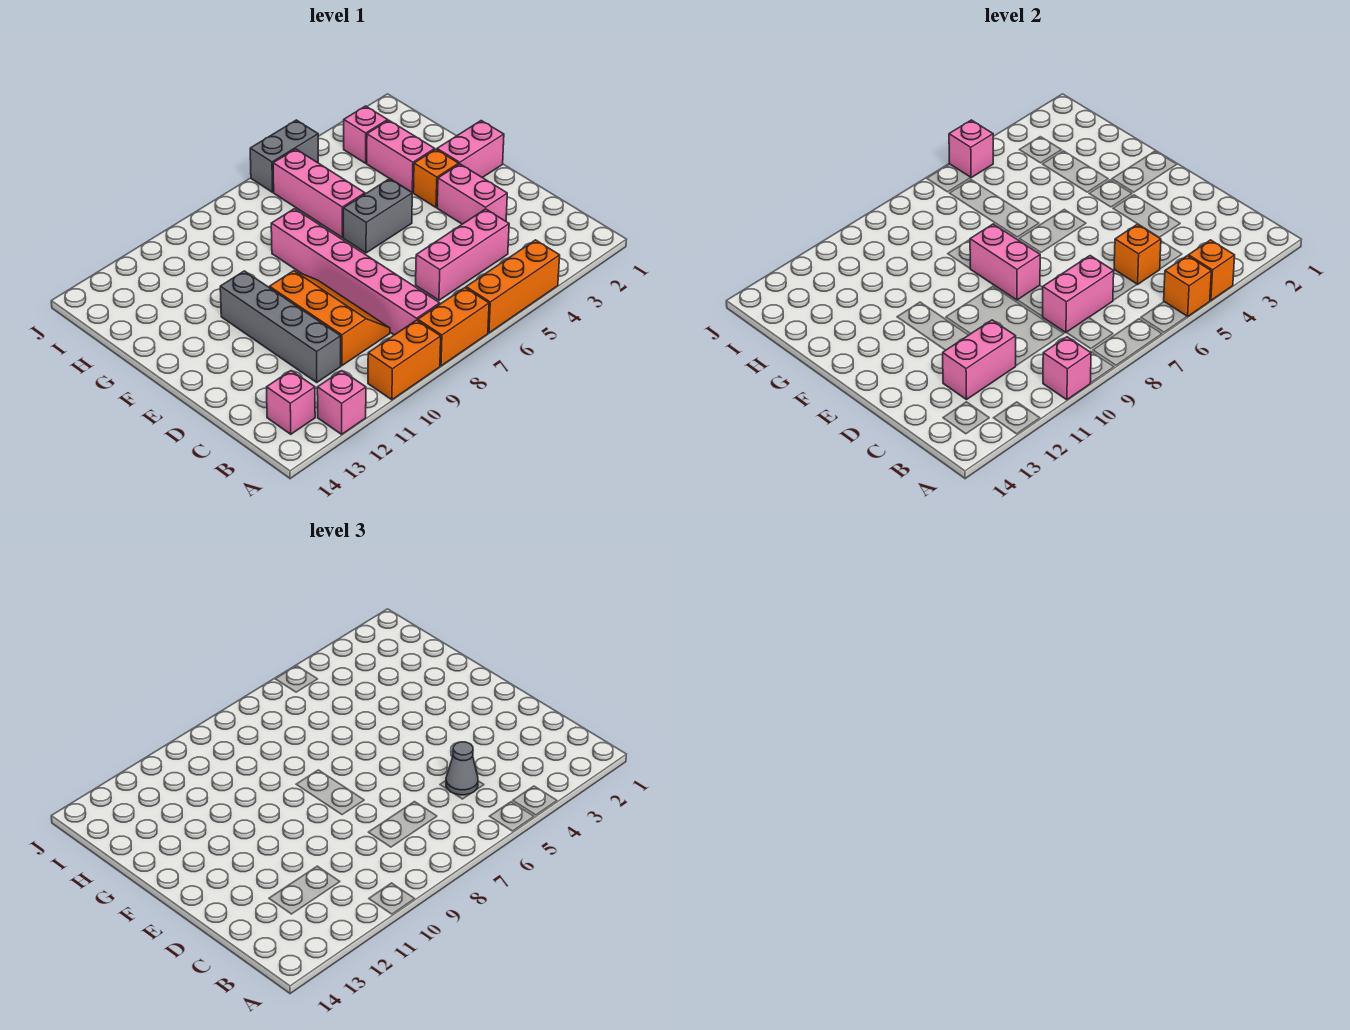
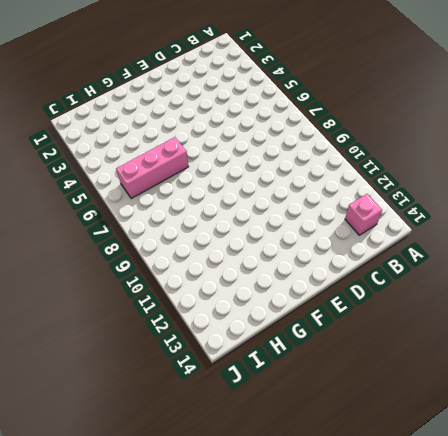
none -> orange brick A4:A6 level 1
none -> orange brick A7:A8 level 1
none -> orange brick A9:A10 level 1

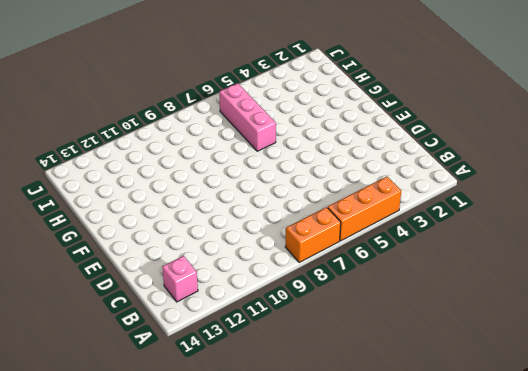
none -> orange brick A9:A10 level 1
none -> pink brick A12 level 1
none -> pink brick B8:G8 level 1

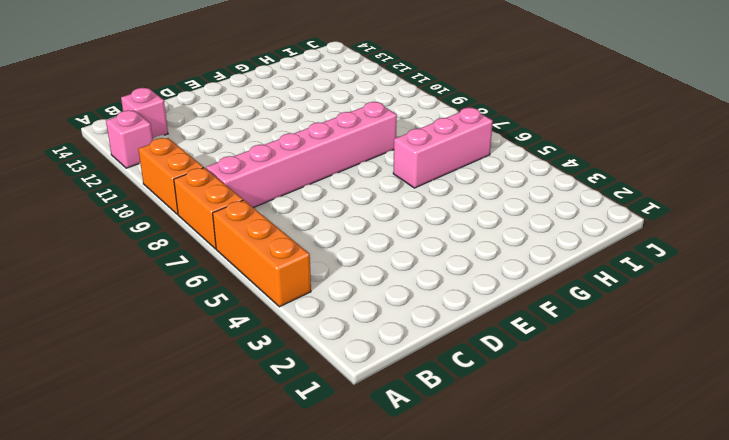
none -> pink brick C4:C6 level 1
none -> orange slope C9:E10 level 1 top 10
none -> grey brick C11:F11 level 1

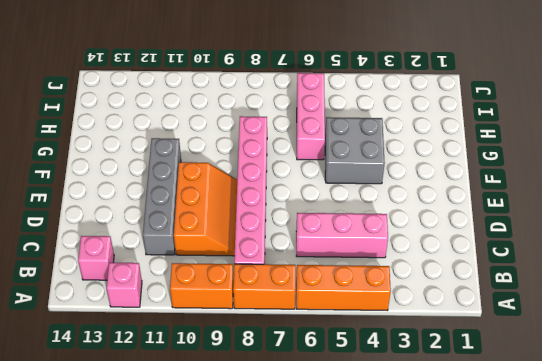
grey brick F4:G5 level 1 -> grey brick F5:F6 level 1
none -> pink brick D3:E3 level 1
none -> pink brick F1:F2 level 1
none -> orange brick F3 level 1

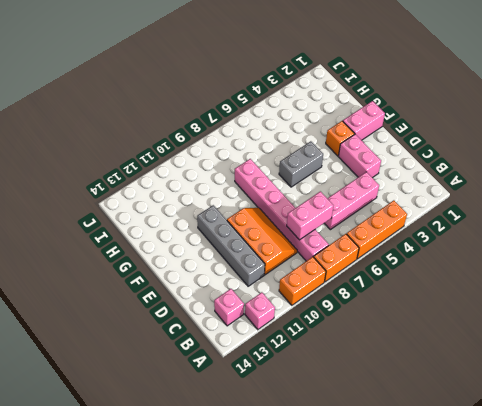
none -> pink brick G3:H3 level 1
none -> pink brick G6:I6 level 1
none -> pink brick I3 level 1

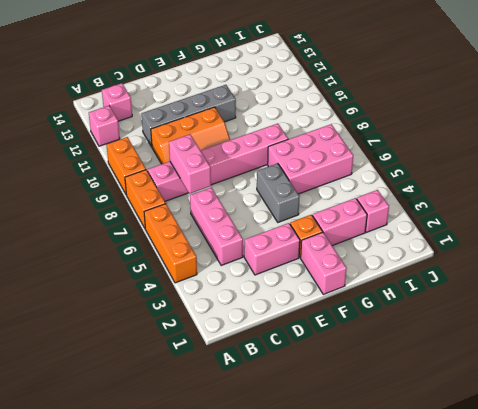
pink brick G6:I7 level 1 -> pink brick G6:I6 level 1
none -> grey brick J5:J6 level 1
none -> orange brick A4 level 2
none -> orange brick A5 level 2

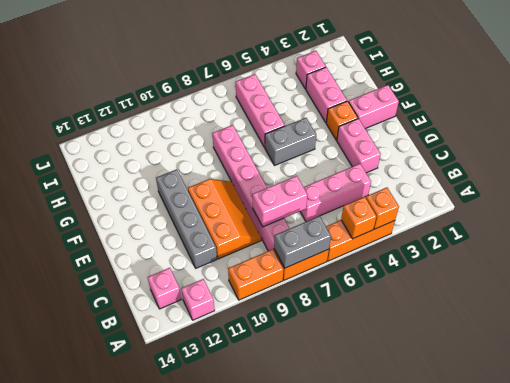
grey brick A7:A8 level 2 -> grey brick J5:J6 level 1
none -> pink brick A10 level 2
none -> orange brick C5 level 2
none -> pink brick C11:C12 level 2

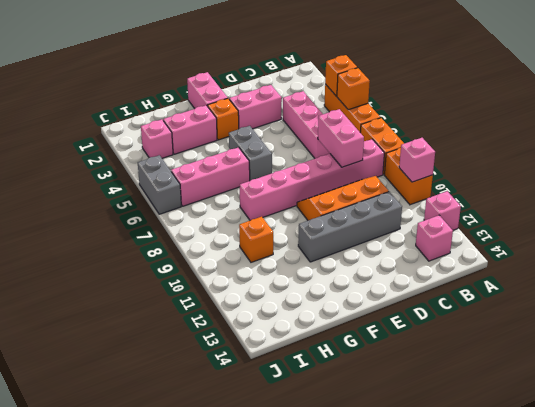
orange brick H10 level 1 -> orange brick C5 level 2
none -> pink brick C11:C12 level 2
none -> pink brick E8:F8 level 2
none -> pink brick J5 level 2

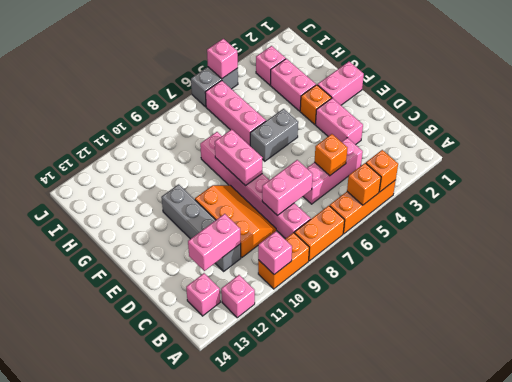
none -> grey cone C5 level 3

